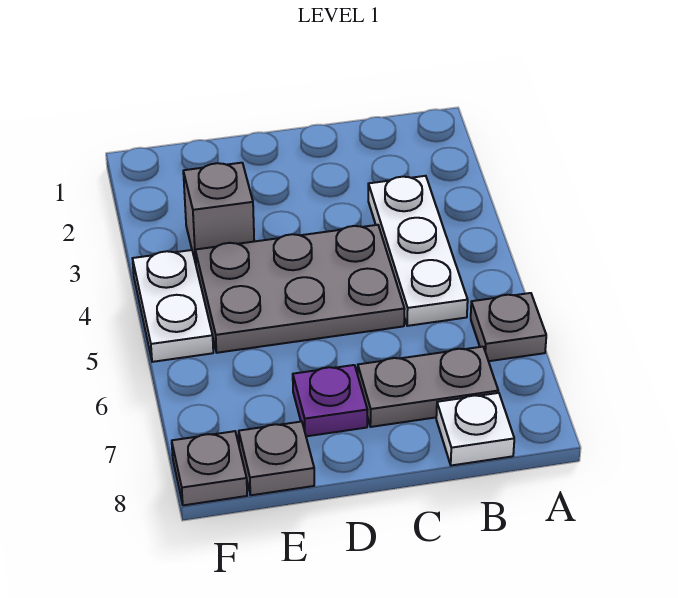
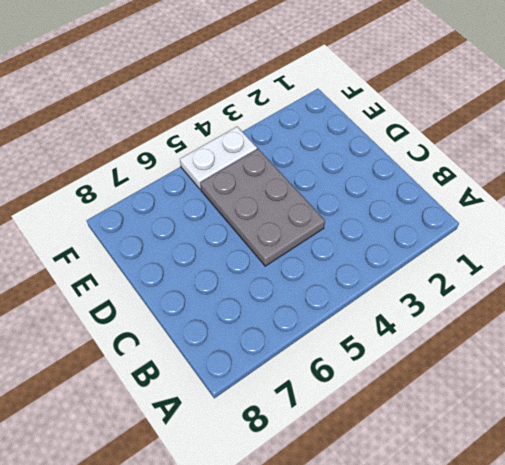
none -> grey plate A6 level 1
none -> white plate B3:B5 level 1

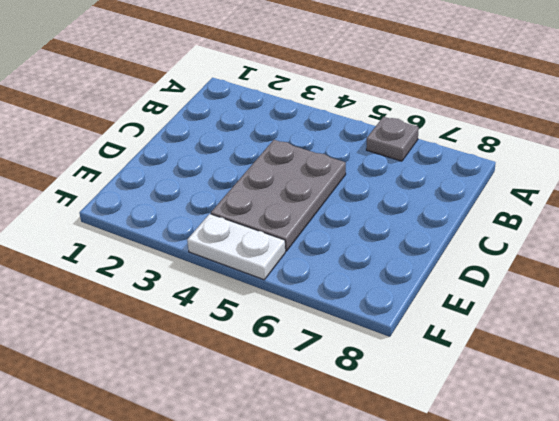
none -> white plate B3:B5 level 1
none -> grey plate B7:C7 level 1

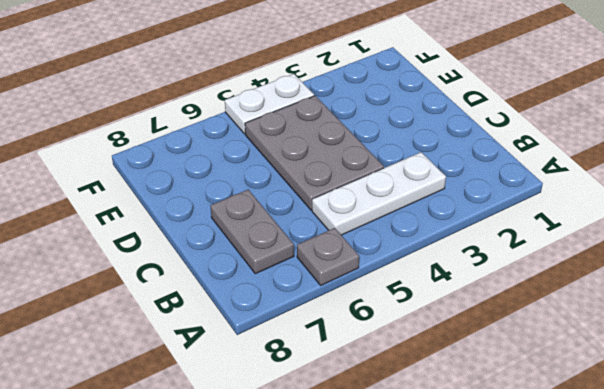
none -> white plate B8 level 1
none -> purple plate D7 level 1

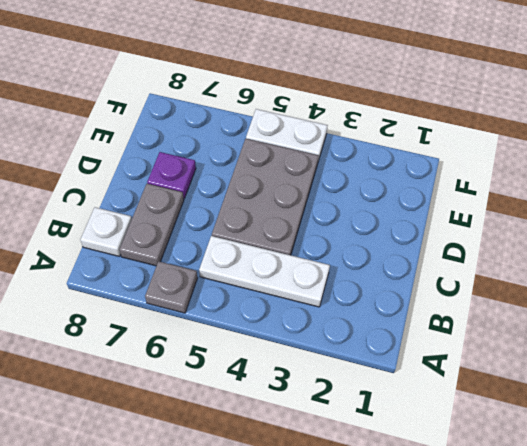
none -> grey brick E3 level 1
none -> grey plate E8 level 1

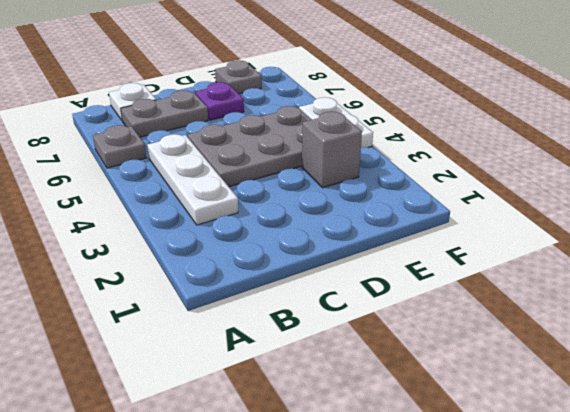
none -> grey plate F8 level 1

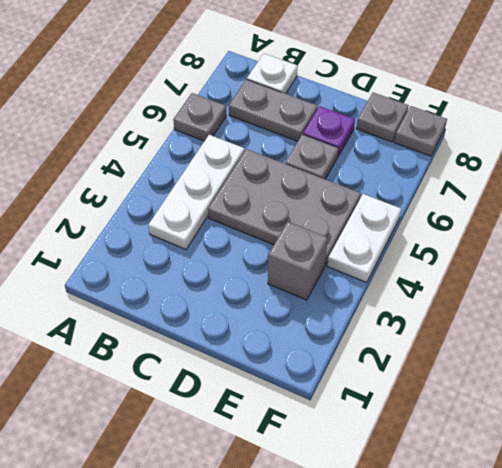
grey plate D6 level 1 -> none

